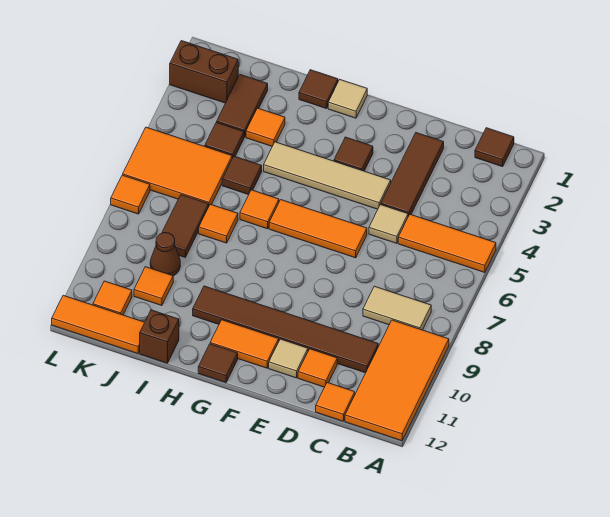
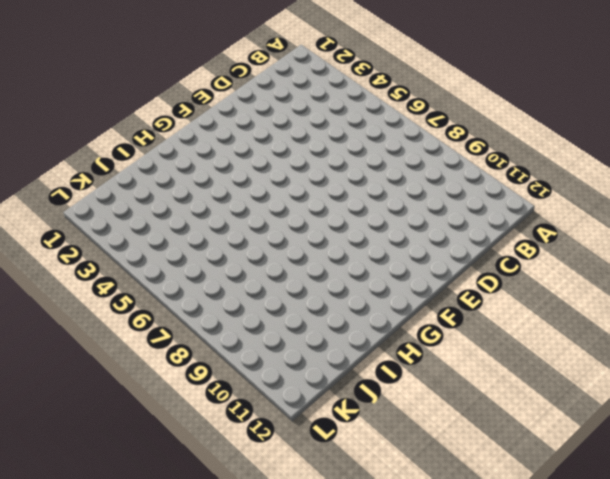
none -> orange tile A5:C5 level 1
none -> orange tile A9:B12 level 1
none -> brown tile B1 level 1
none -> tan tile B8:C8 level 1

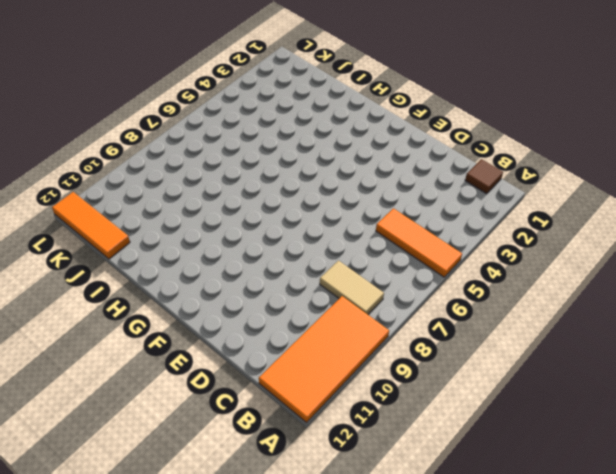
none -> brown tile C10:H10 level 1
none -> orange tile C12 level 1
none -> brown tile D2:D4 level 1
none -> tan tile D5 level 1

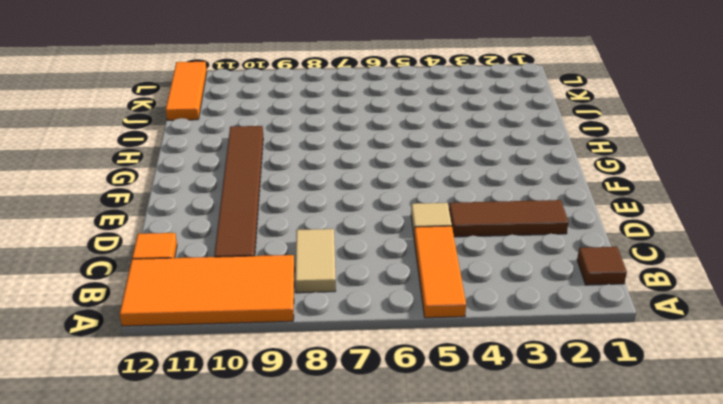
none -> orange tile D11 level 1
none -> tan tile E4:H4 level 1
none -> orange tile E6:G6 level 1
none -> tan tile E11 level 1

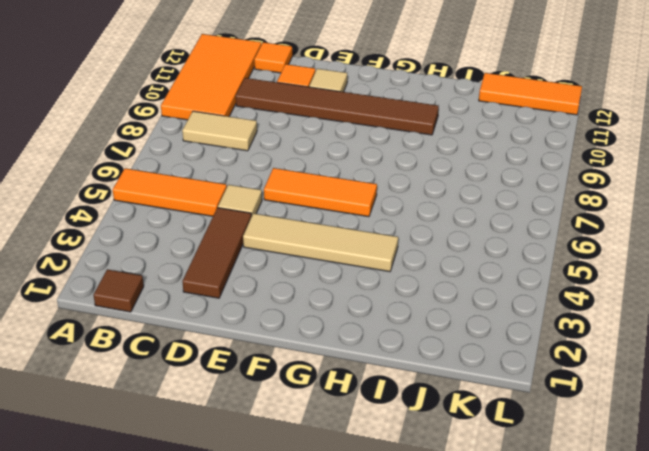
none -> brown tile F3 level 1
none -> orange tile F11:G11 level 1
none -> tan tile G1 level 1
none -> brown tile G12 level 1

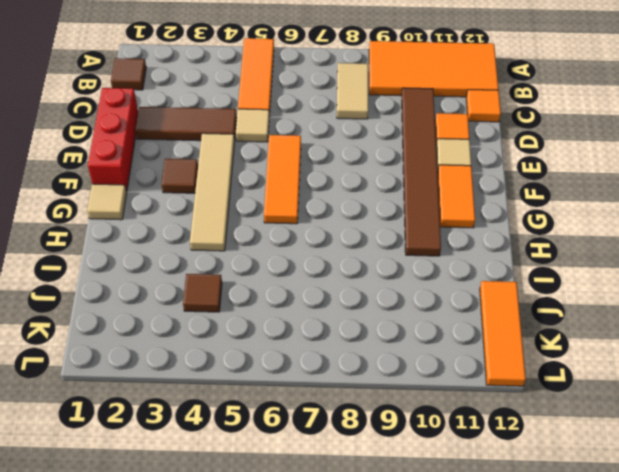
red brick D1:F1 level 1 -> none
none -> brown tile G12 level 1
none -> brown tile H1 level 1
none -> orange tile H6 level 1
none -> orange tile I3 level 1

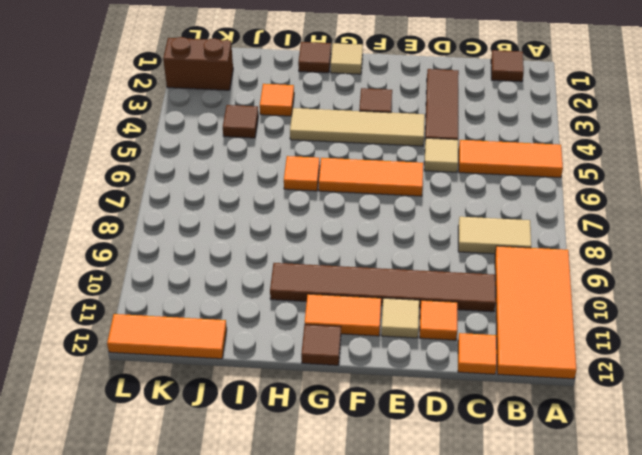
none -> brown tile I5 level 1
none -> orange tile I7 level 1
none -> brown brick I12 level 1
none -> brown tile J2:J3 level 1

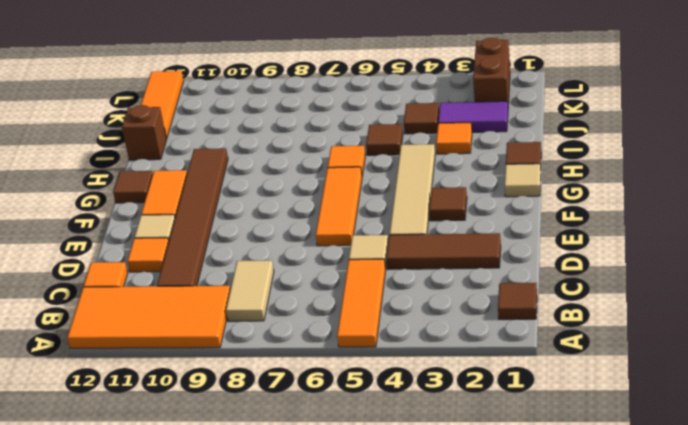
purple tile J2:J3 level 1 -> brown tile J2:J3 level 1
none -> orange tile I7 level 1
none -> orange tile J5:L6 level 1
none -> brown tile J7:J8 level 1
none -> brown cone J9 level 1

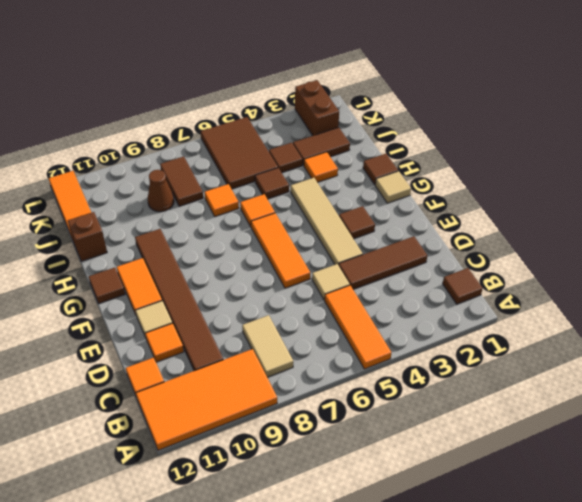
brown tile J5:L6 level 1 -> orange tile J5:L6 level 1
brown tile J8:K8 level 1 -> brown tile J7:J8 level 1
none -> orange tile J10 level 1
none -> orange tile K11 level 1
none -> orange tile L7 level 1

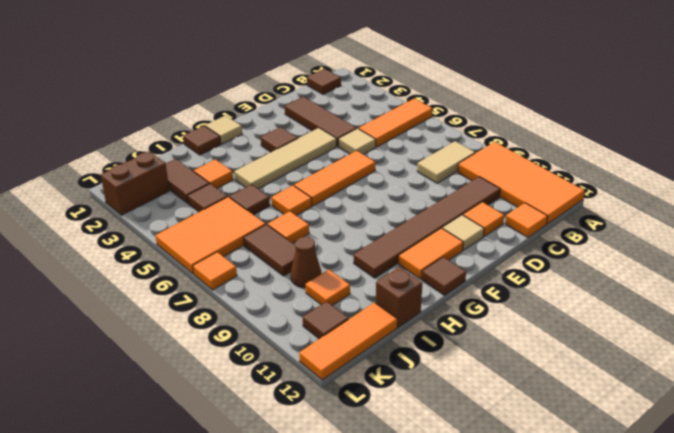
brown tile K11 level 1 -> orange tile K11 level 1

